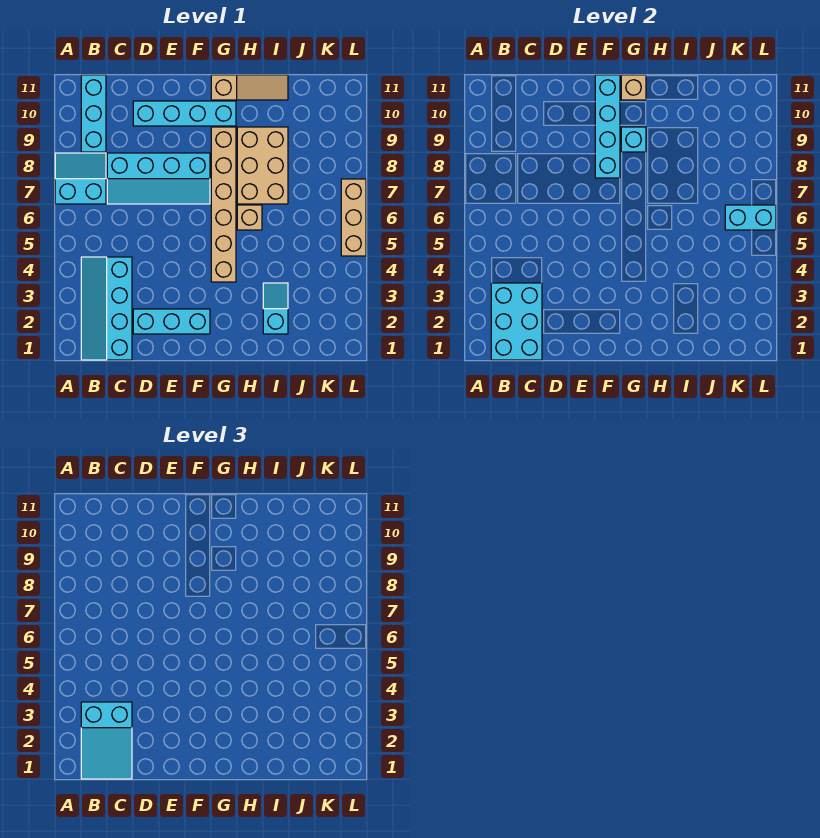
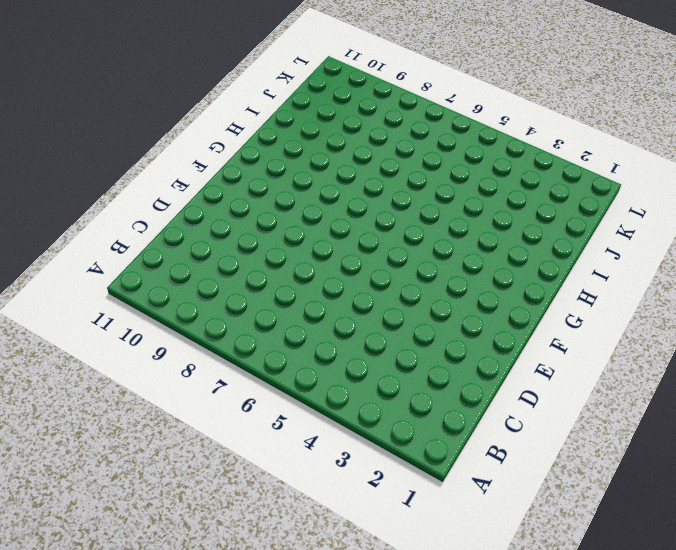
none -> cyan slope A7:B8 level 1 top 7
none -> cyan slope B1:C4 level 1 top C
none -> cyan brick B9:B11 level 1

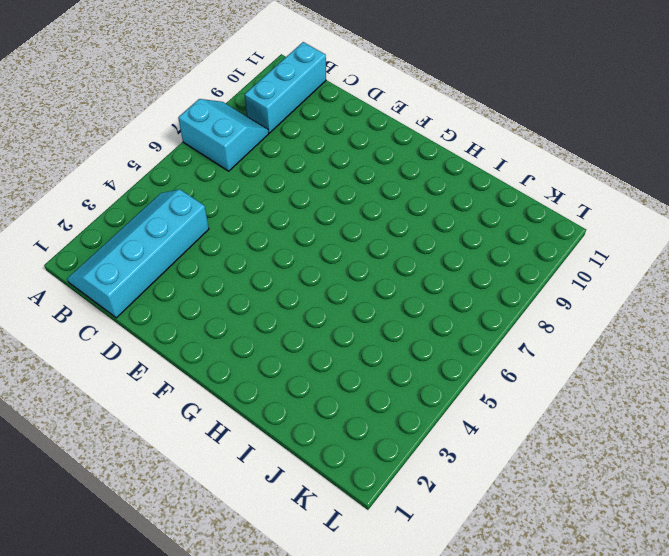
none -> cyan slope C7:F8 level 1 top 8
none -> cyan brick D2:F2 level 1
none -> cyan brick D10:G10 level 1

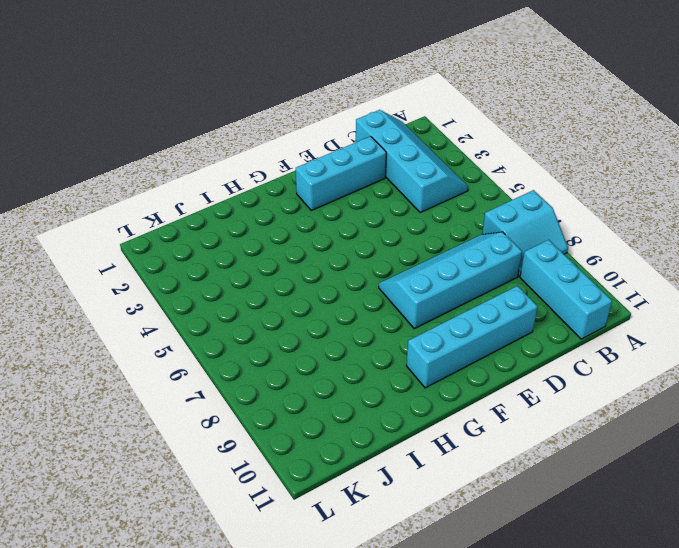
none -> tan brick G4:G9 level 1
none -> tan slope G11:I11 level 1 top G
none -> tan brick H6 level 1

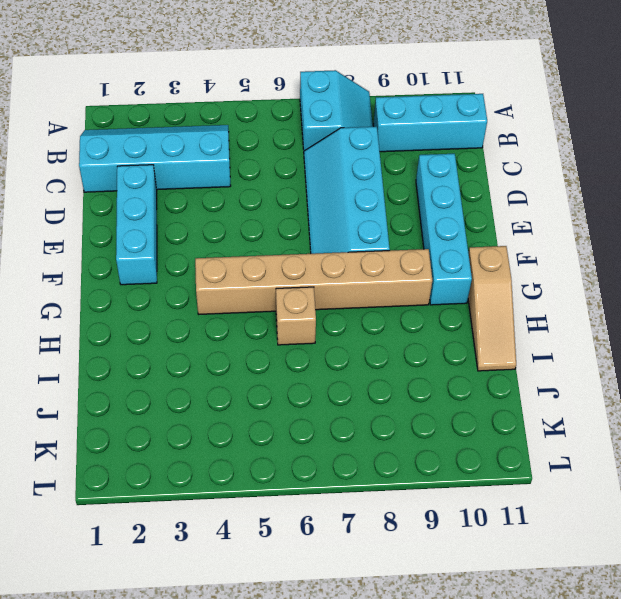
none -> tan brick H7:I9 level 1
none -> cyan slope I2:I3 level 1 top 2
none -> tan brick L5:L7 level 1

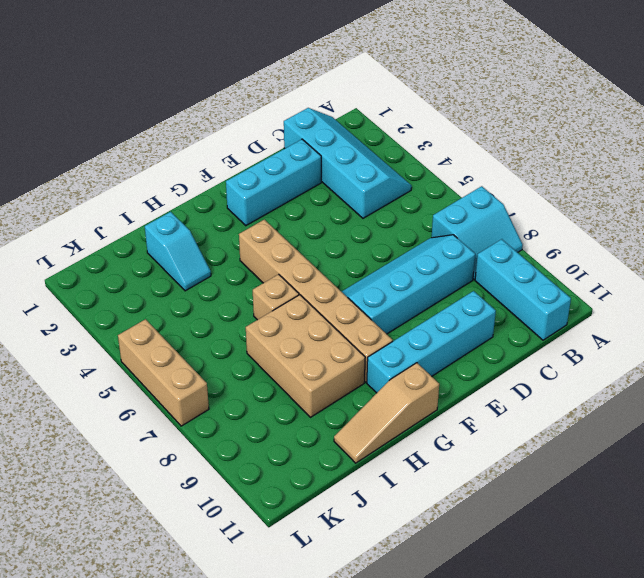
none -> cyan brick B1:C3 level 2
none -> cyan brick F8:F11 level 2
none -> cyan brick G9 level 2

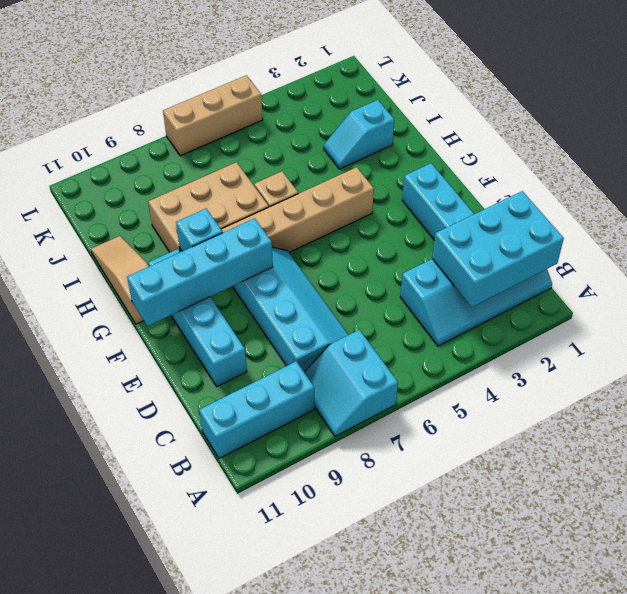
none -> tan brick G11 level 2
none -> cyan brick K6:L6 level 2
none -> cyan slope B1:C3 level 3 top 3

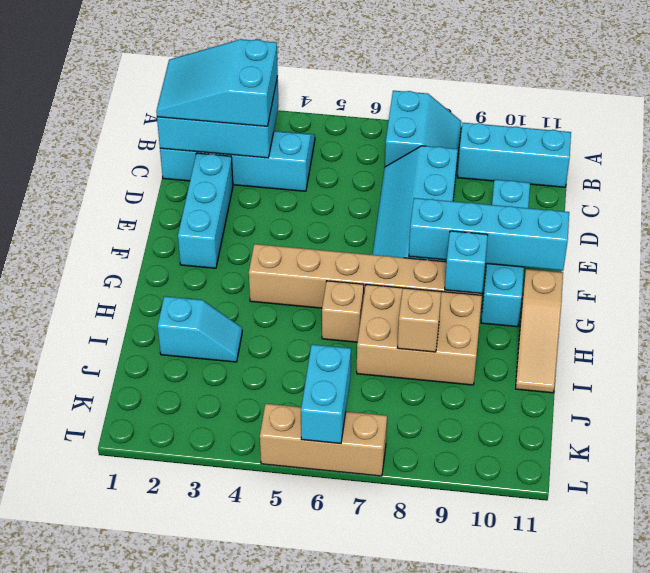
tan brick I8 level 2 -> tan brick G11 level 2

